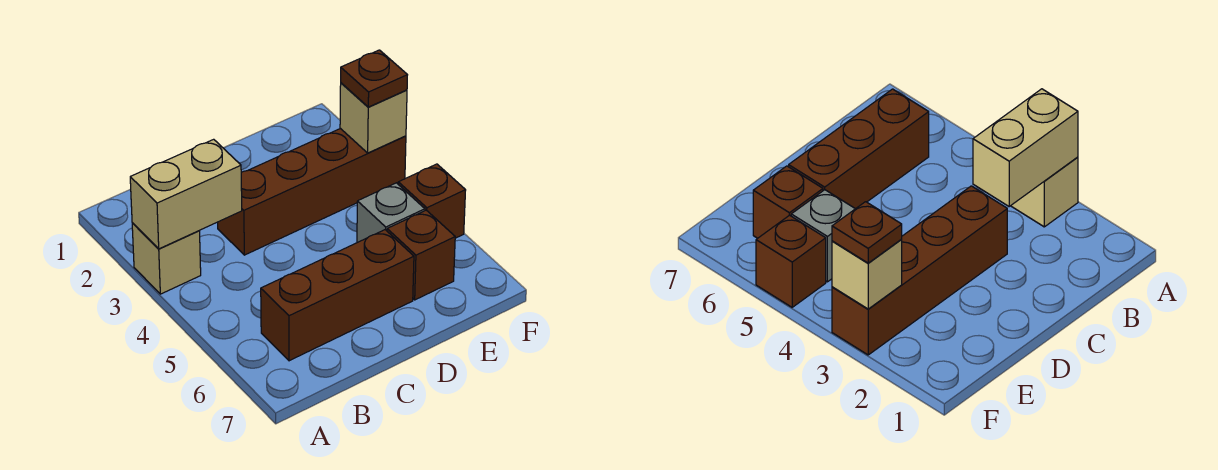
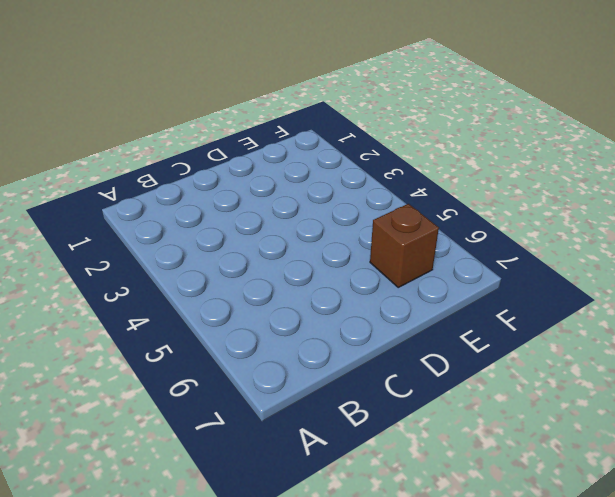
none -> tan brick A3 level 1
none -> brown brick B6:D6 level 1

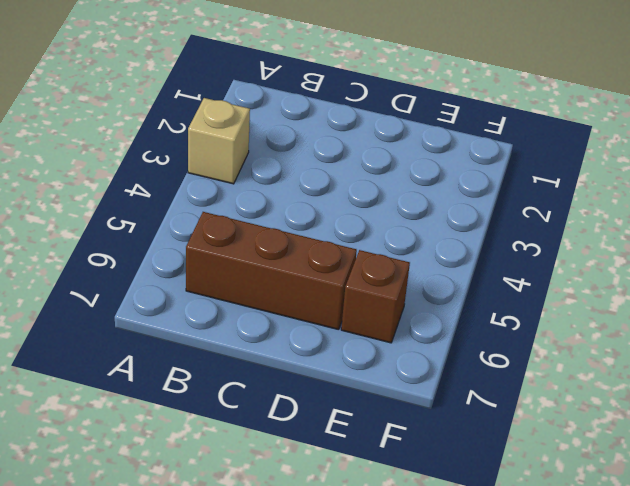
none -> brown brick C3:F3 level 1
none -> grey brick E5 level 1

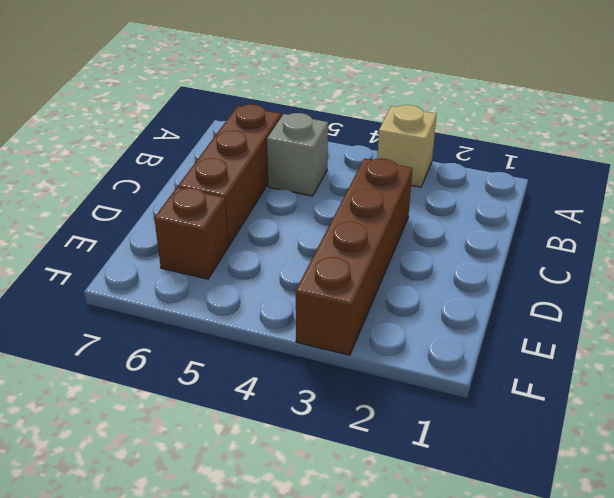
grey brick B5 level 1 -> grey brick E5 level 1
none -> brown brick F5 level 1
none -> tan brick A3:B3 level 2

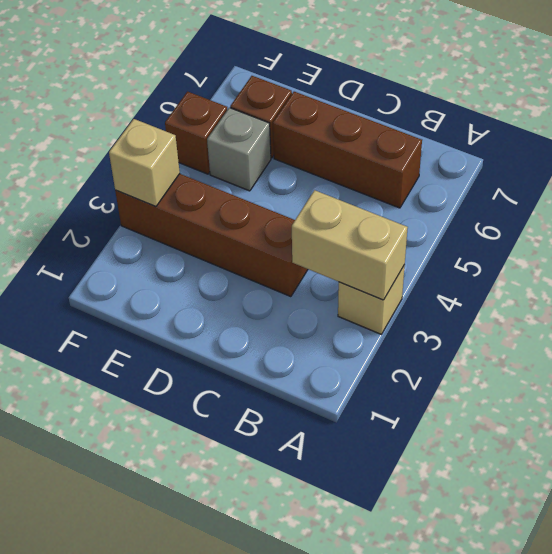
none -> brown plate F3 level 3

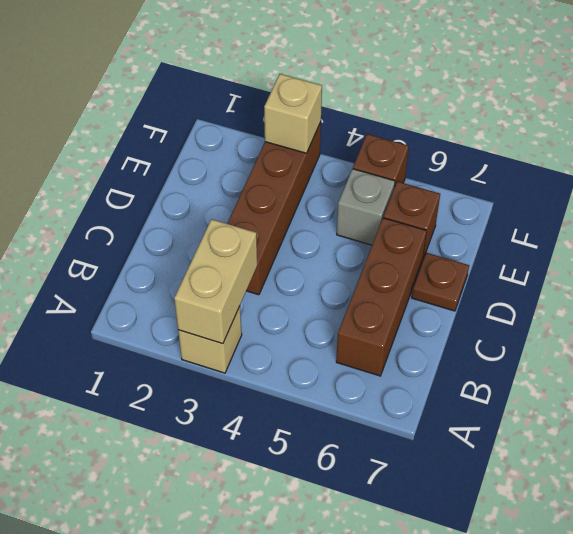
brown plate D7 level 1 -> brown plate F3 level 3

